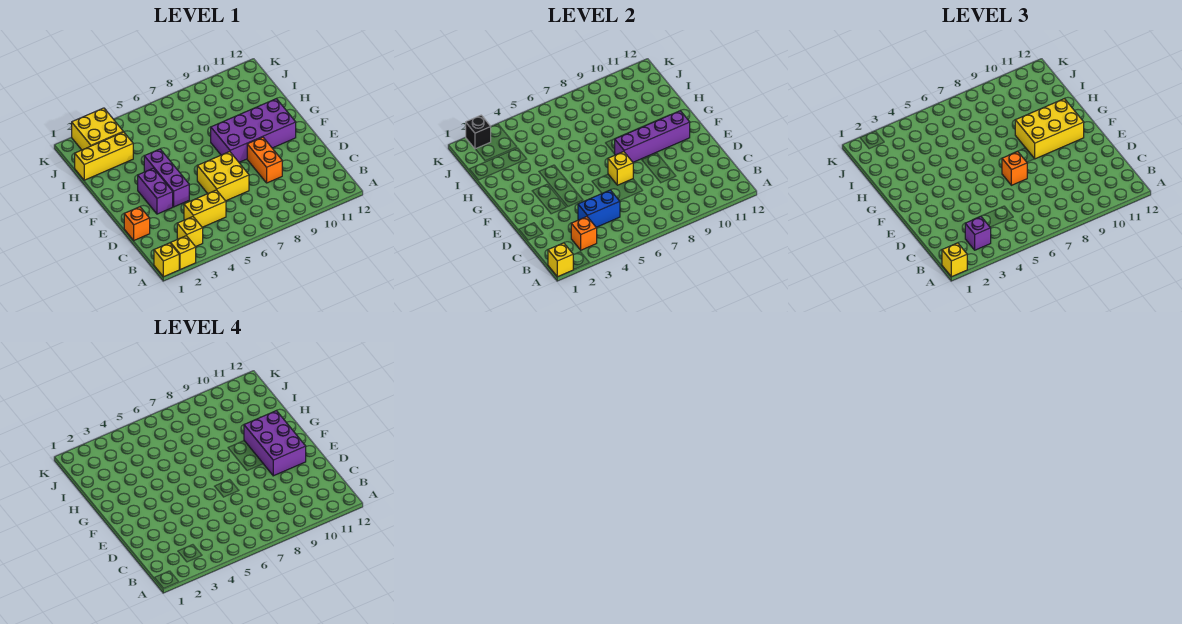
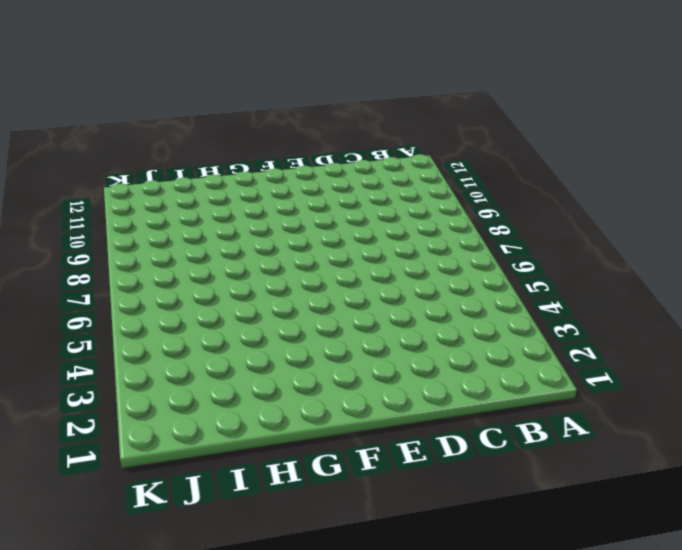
none -> yellow brick A1 level 1
none -> yellow brick A2 level 1
none -> yellow brick B3 level 1

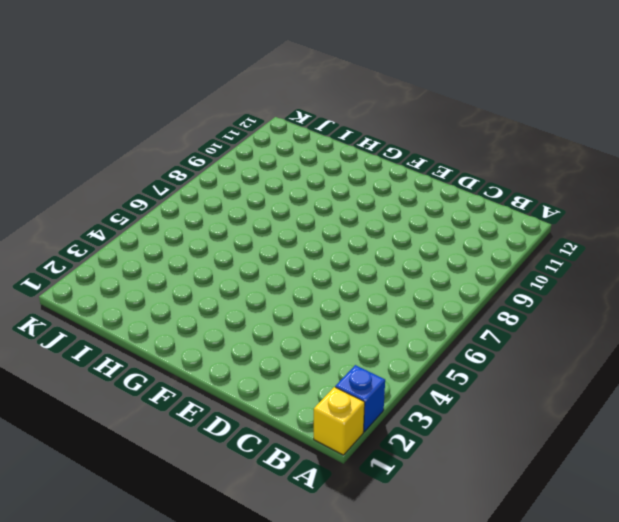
blue brick A2 level 1 -> yellow brick A2 level 1
none -> yellow brick B3 level 1
none -> yellow brick C4:C5 level 1
none -> orange brick D1 level 1

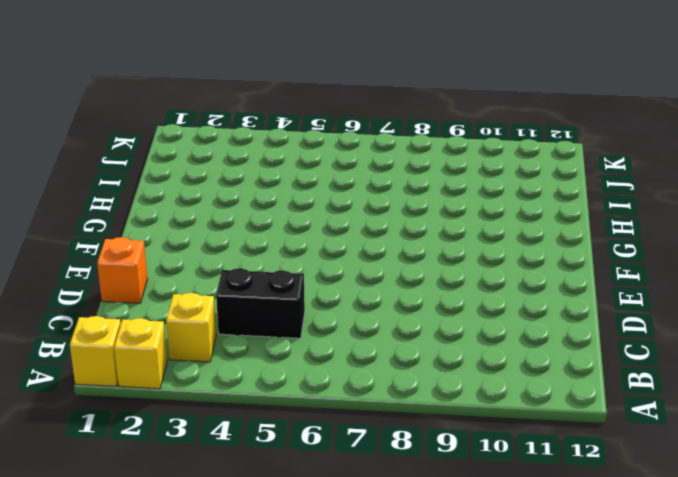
black brick C4:C5 level 1 -> yellow brick C4:C5 level 1
none -> yellow brick D6:E7 level 1
none -> orange brick D9:E9 level 1
none -> purple brick E3:F3 level 1

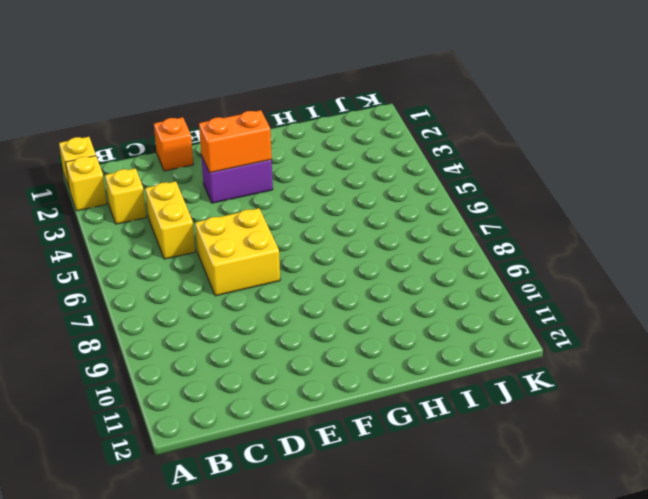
orange brick E3:F3 level 2 -> orange brick D9:E9 level 1
none -> purple brick E4:G4 level 1
none -> purple brick F8:G11 level 1
none -> yellow brick I1:I3 level 1

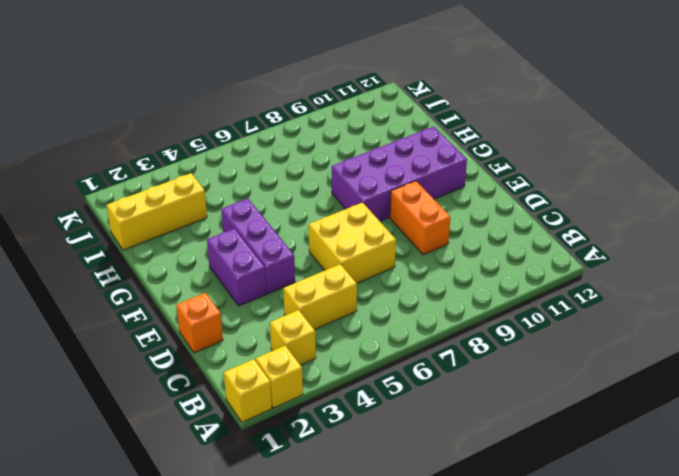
none -> yellow brick J2:K3 level 1
none -> yellow brick A1 level 2
none -> orange brick B3 level 2

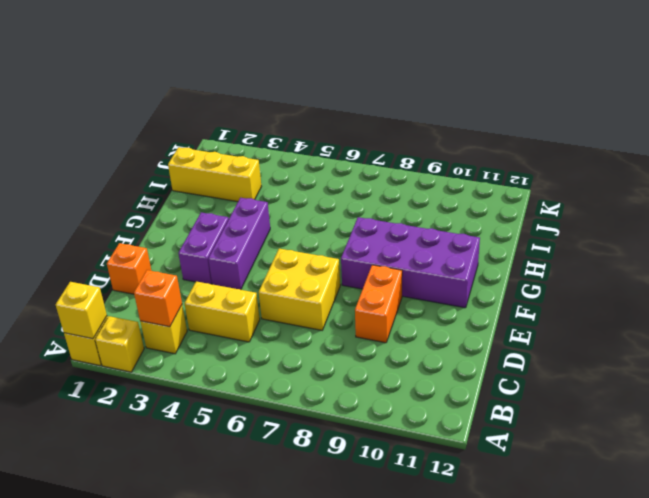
none -> yellow brick J2:K3 level 1
none -> blue brick C4:C5 level 2
none -> yellow brick E7 level 2

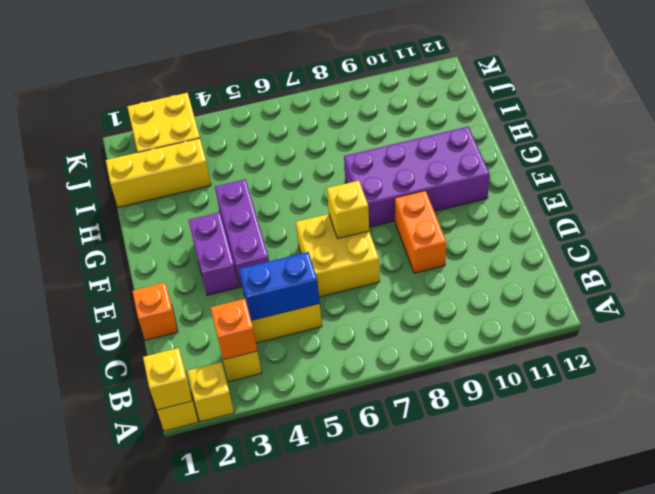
none -> purple brick F8:F11 level 2
none -> black brick K2 level 2
none -> yellow brick A1 level 3

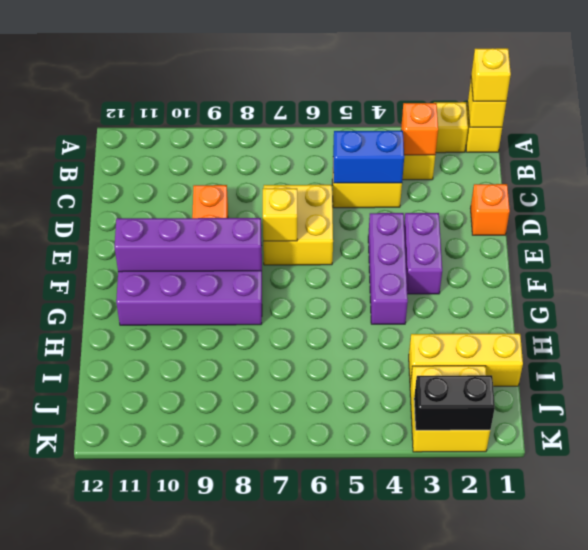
black brick K2:K3 level 2 -> black brick K2 level 2
none -> purple brick B3 level 3
none -> orange brick E7 level 3
none -> yellow brick F9:G11 level 3

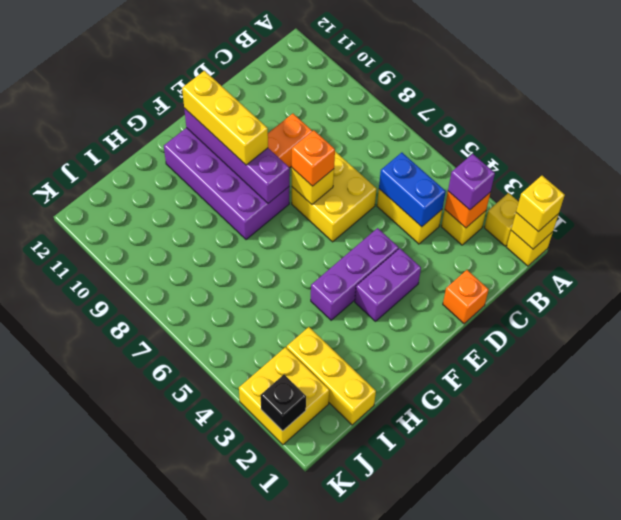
yellow brick F9:F11 level 3 -> yellow brick F9:G11 level 3
none -> purple brick E10:G11 level 4

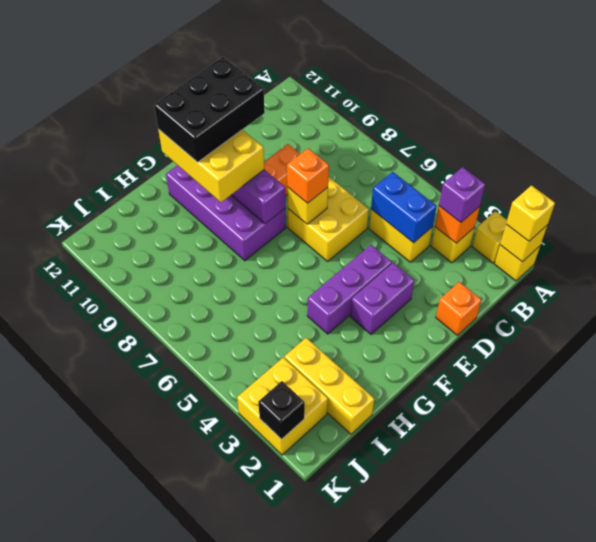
black brick E10:G11 level 4 -> purple brick E10:G11 level 4

